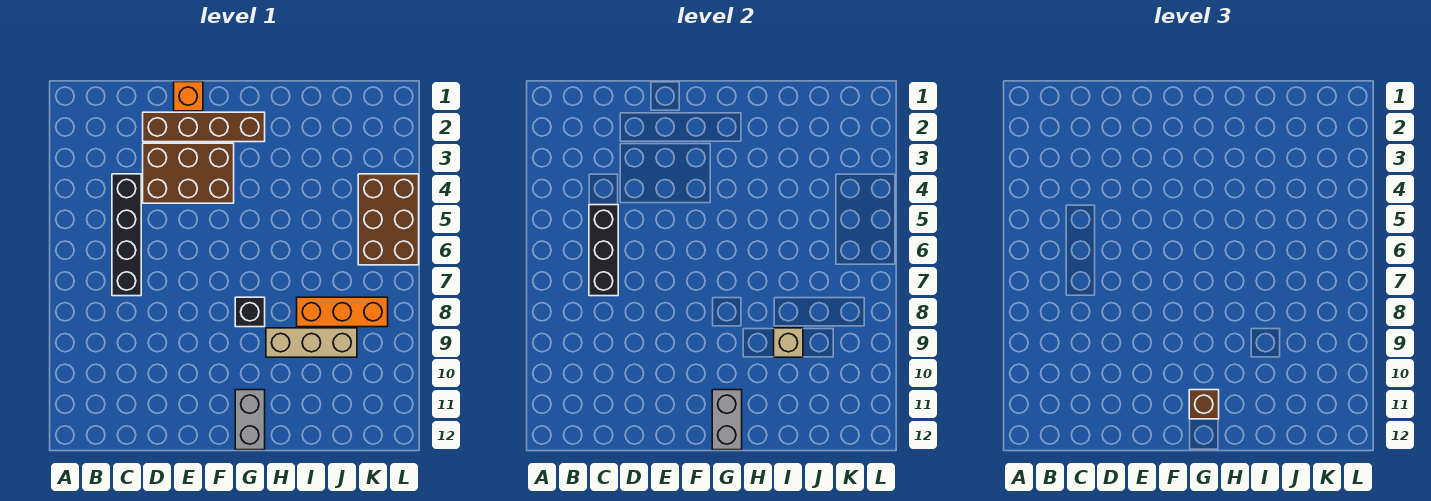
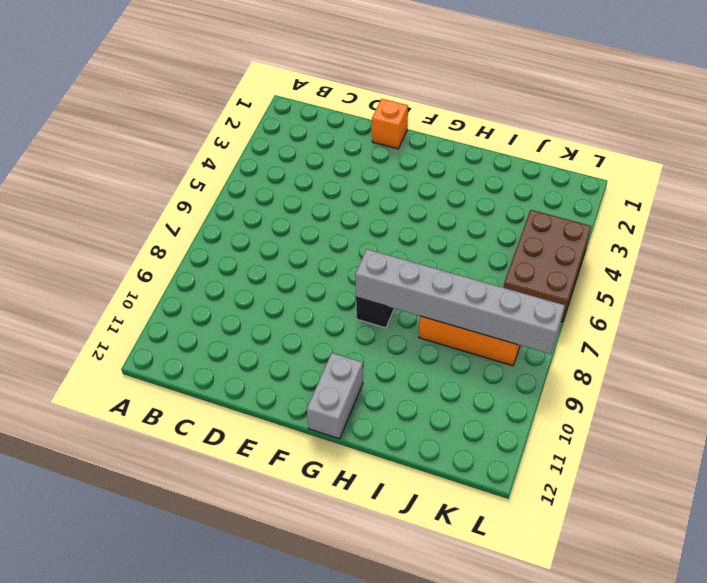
grey brick G8:L8 level 2 -> none
none -> black brick C4:C7 level 1
none -> brown brick D2:G2 level 1
none -> brown brick D3:F4 level 1

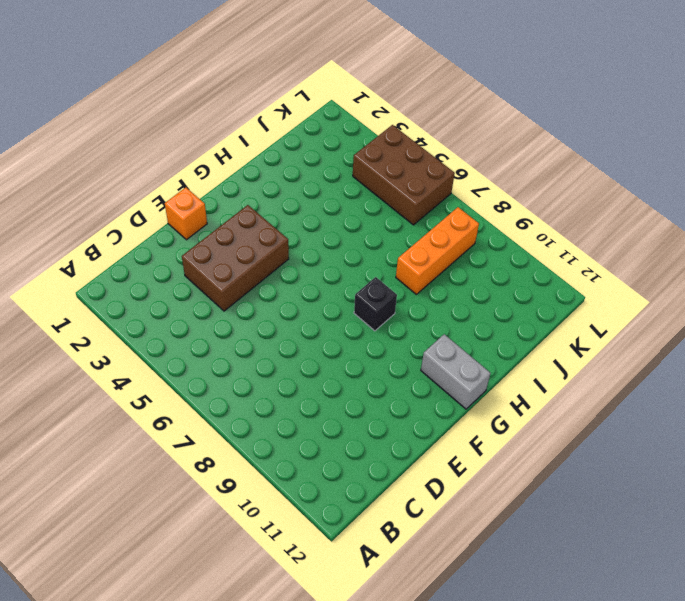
none -> black brick C4:C7 level 1
none -> brown brick D2:G2 level 1
none -> tan brick H9:J9 level 1

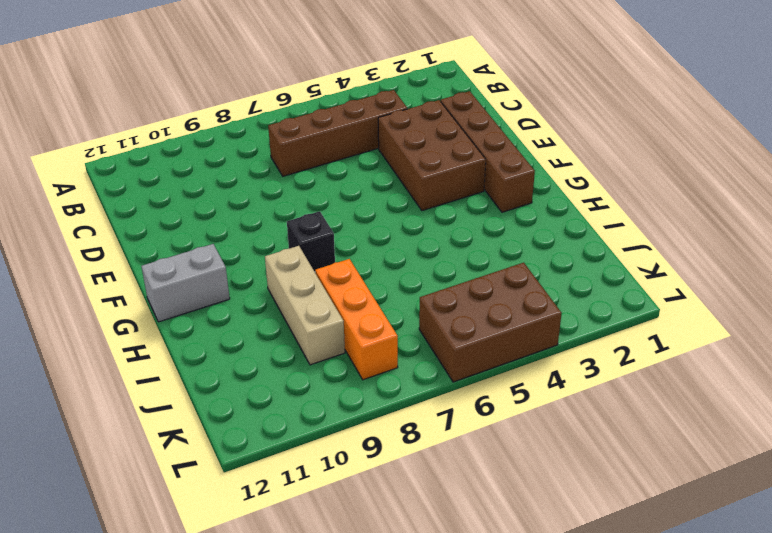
brown brick C4:C7 level 1 -> black brick C4:C7 level 1
none -> orange brick E1 level 1
none -> black brick C5:C7 level 2
none -> grey brick G11:G12 level 2

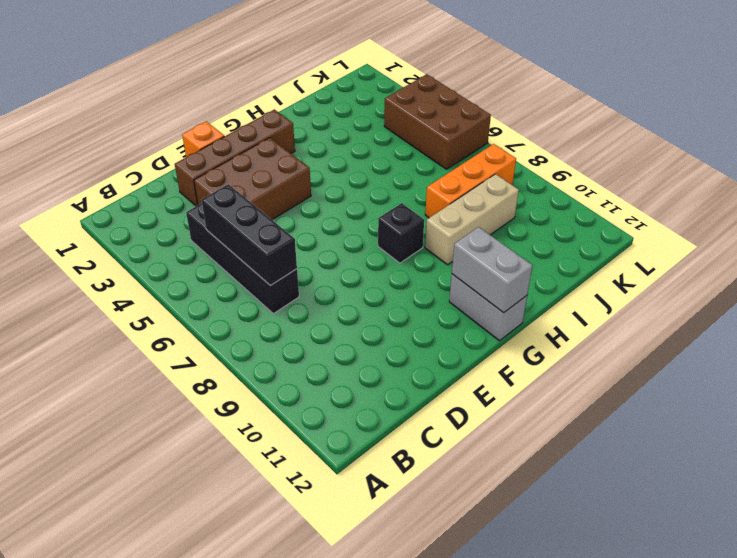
none -> tan brick I9 level 2
none -> brown brick G11 level 3

